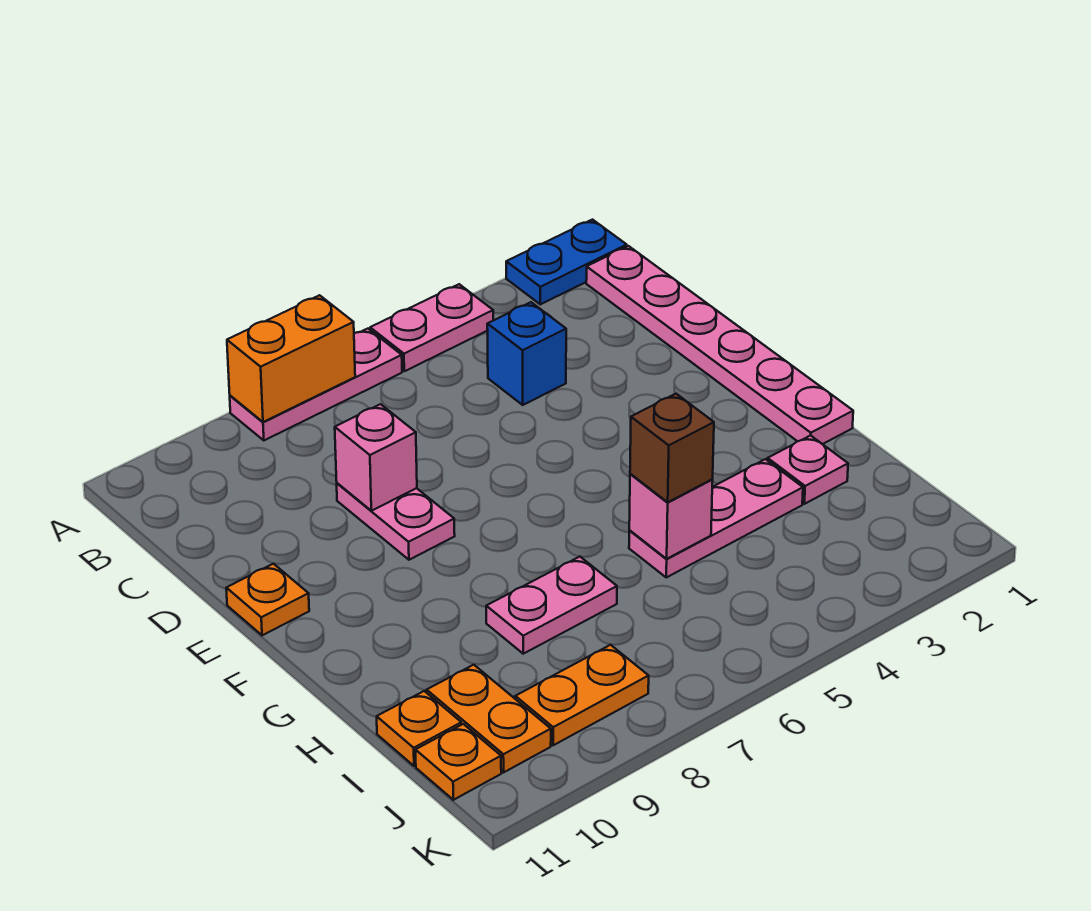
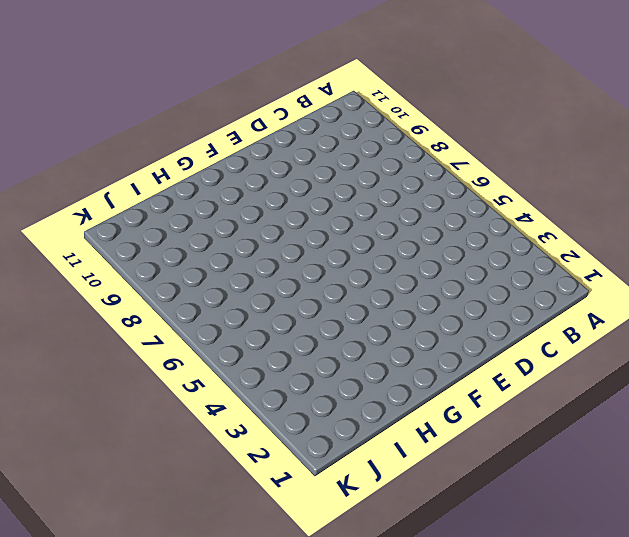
none -> blue plate A1:A2 level 1
none -> pink plate A4:A5 level 1
none -> pink plate A6:A8 level 1

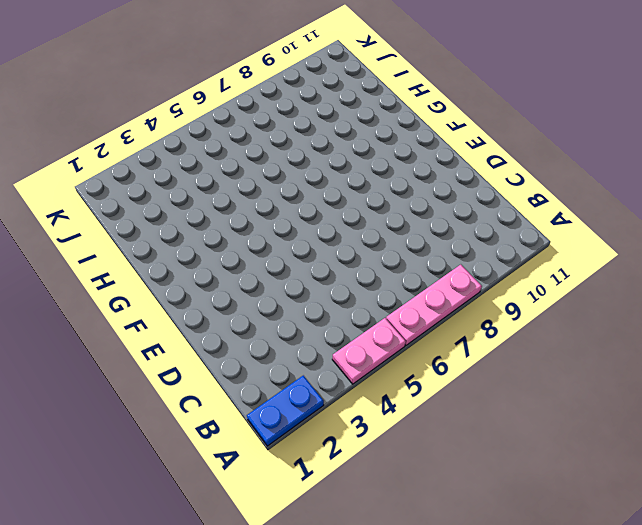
none -> pink plate B1:G1 level 1
none -> blue brick C4 level 1
none -> pink plate D8:E8 level 1

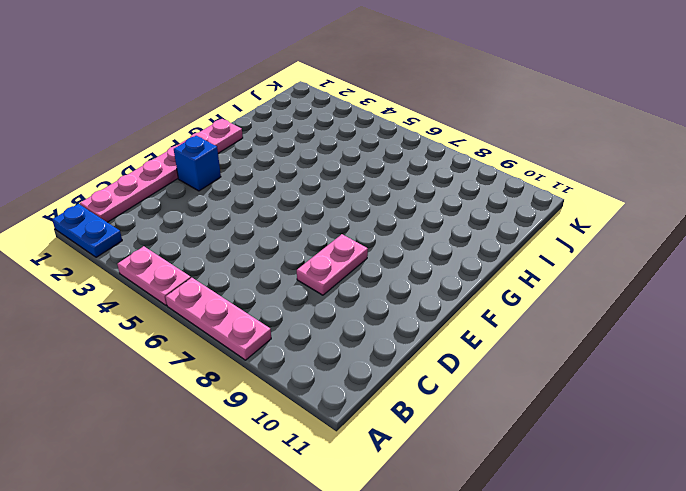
blue brick E2 level 1 -> blue brick C4 level 1
none -> orange plate E11 level 1
none -> pink plate H2 level 1
none -> pink plate H3:H5 level 1

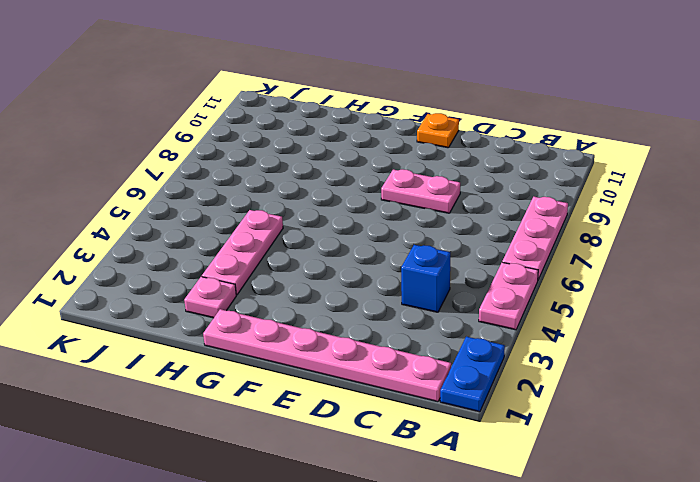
none -> pink plate H7:H8 level 1
none -> orange plate I10:J10 level 1
none -> orange plate I11 level 1

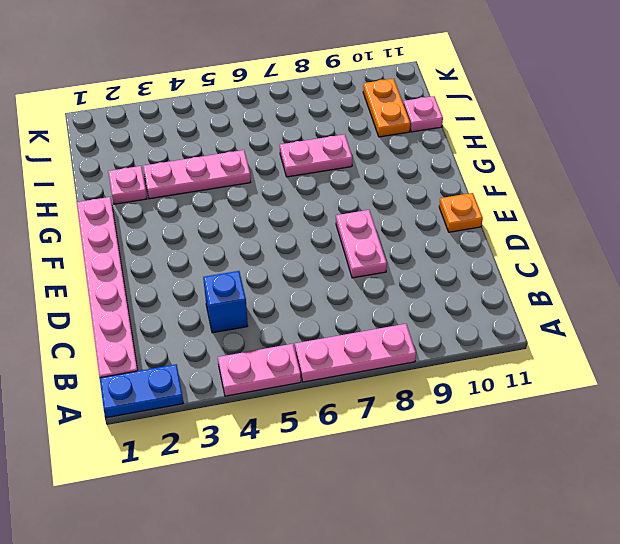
pink plate I11 level 1 -> orange plate I11 level 1
none -> orange plate J8:J9 level 1
none -> orange plate J11 level 1
none -> orange brick A7:A8 level 2

